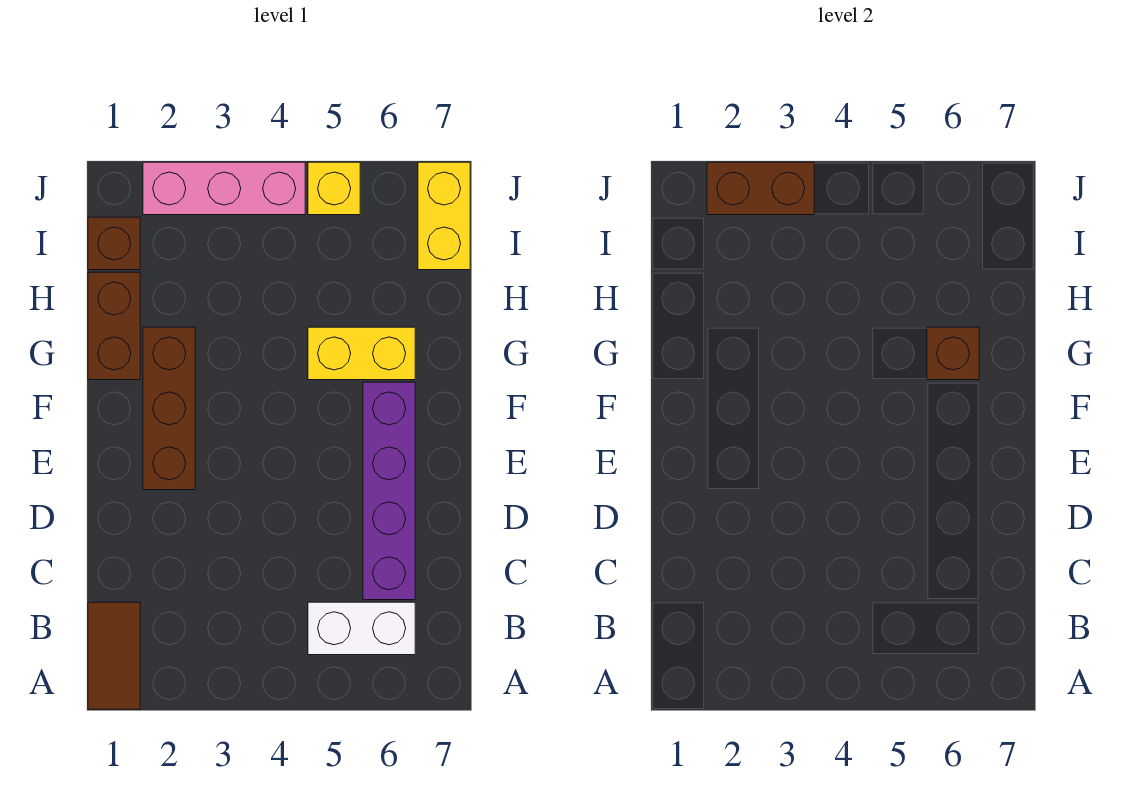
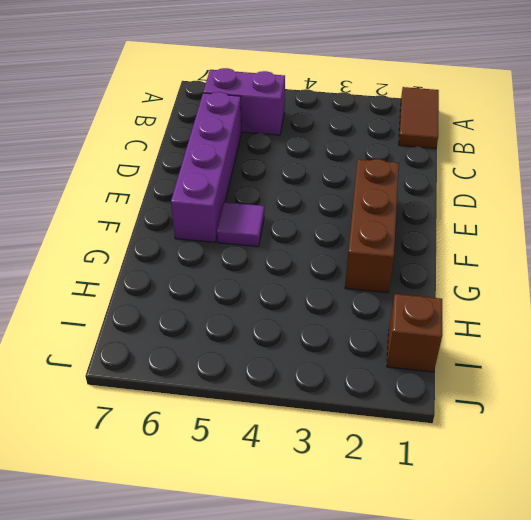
purple brick B5:B6 level 1 -> white brick B5:B6 level 1
purple tile F5 level 1 -> none
none -> brown brick G1:H1 level 1
none -> yellow brick G5:G6 level 1
none -> yellow brick I7:J7 level 1

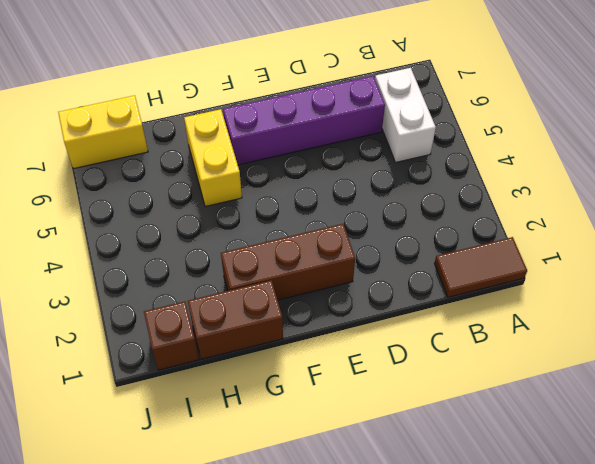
none -> pink brick J2:J4 level 1
none -> yellow brick J5 level 1
none -> brown brick G6 level 2

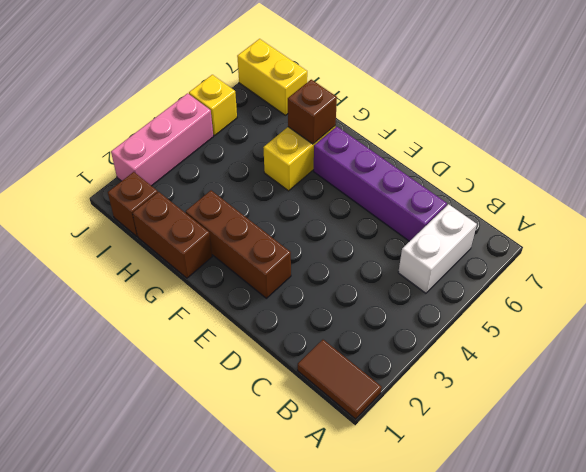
none -> brown brick J2:J3 level 2

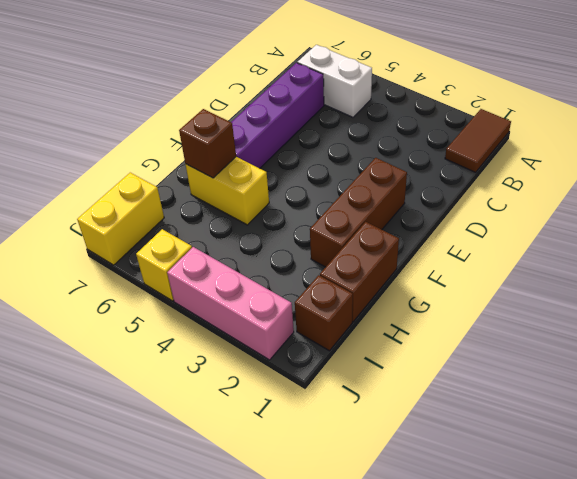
none -> brown brick J2:J3 level 2

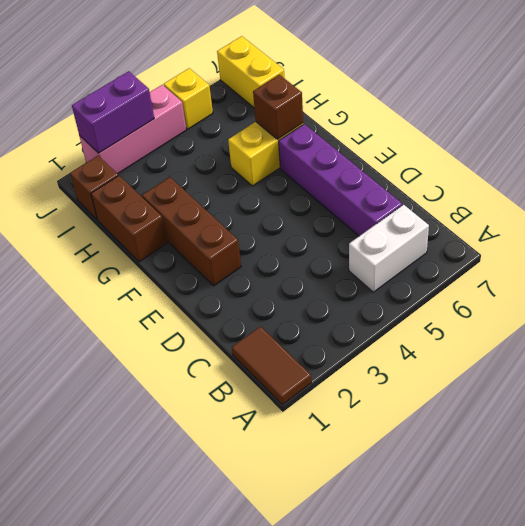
purple brick J2:J3 level 2 -> brown brick J2:J3 level 2

